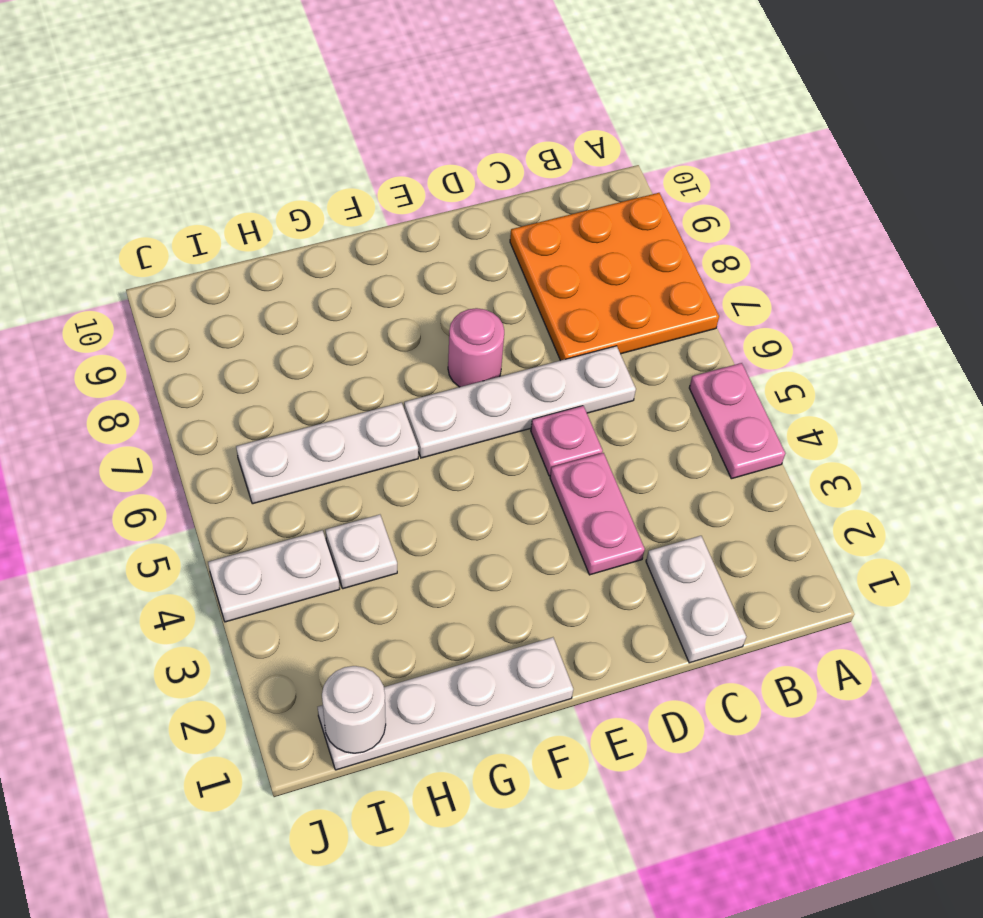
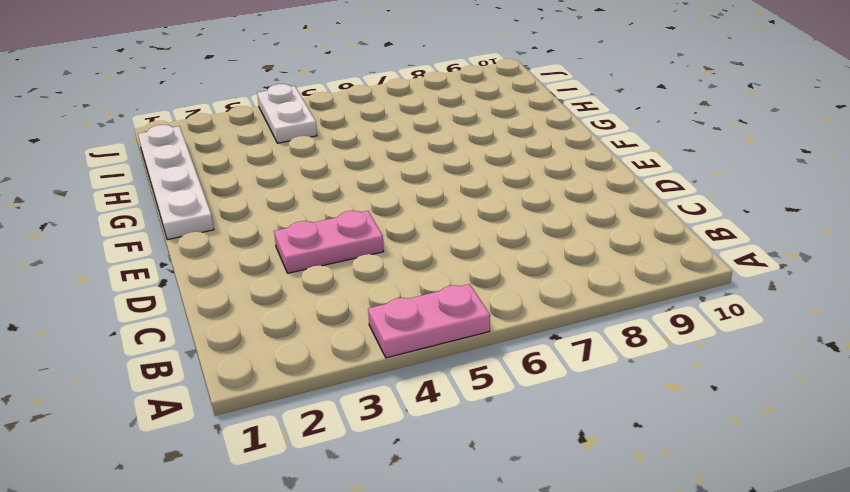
none -> orange plate A7:C9 level 1
none -> white plate C1:C2 level 1
none -> white plate C6:F6 level 1

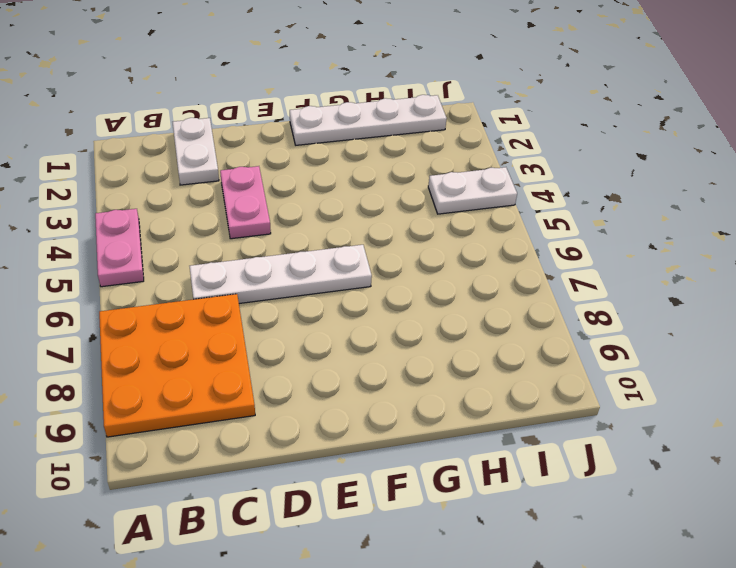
none -> pink plate D5 level 1
none -> pink round brick E7 level 1
none -> white plate G6:I6 level 1

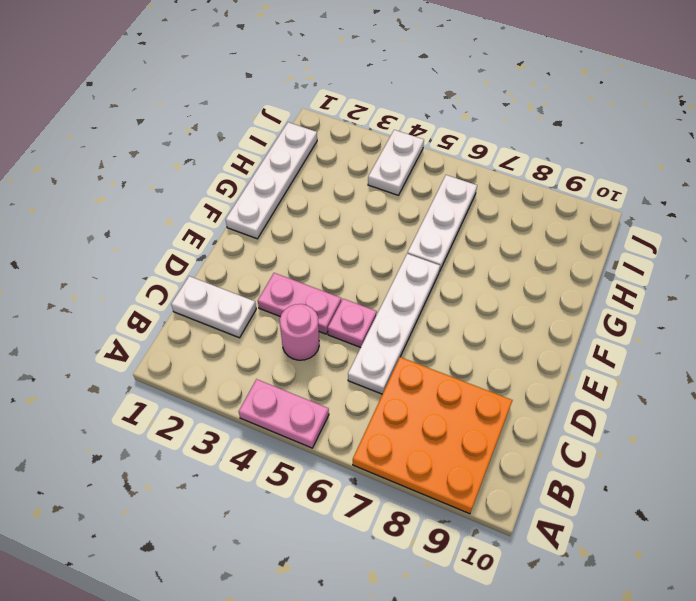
pink round brick C4 level 1 -> pink round brick E7 level 1
none -> white plate H4 level 1
none -> white round brick I1 level 2

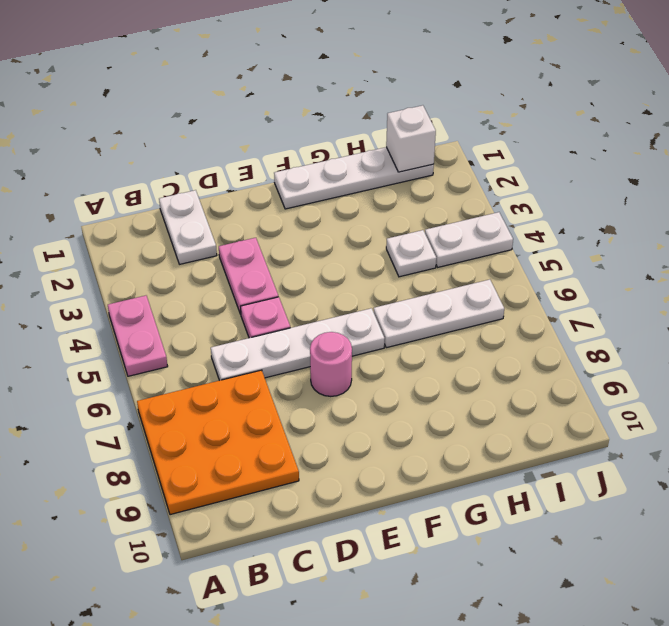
white brick I1 level 2 -> white round brick I1 level 2

